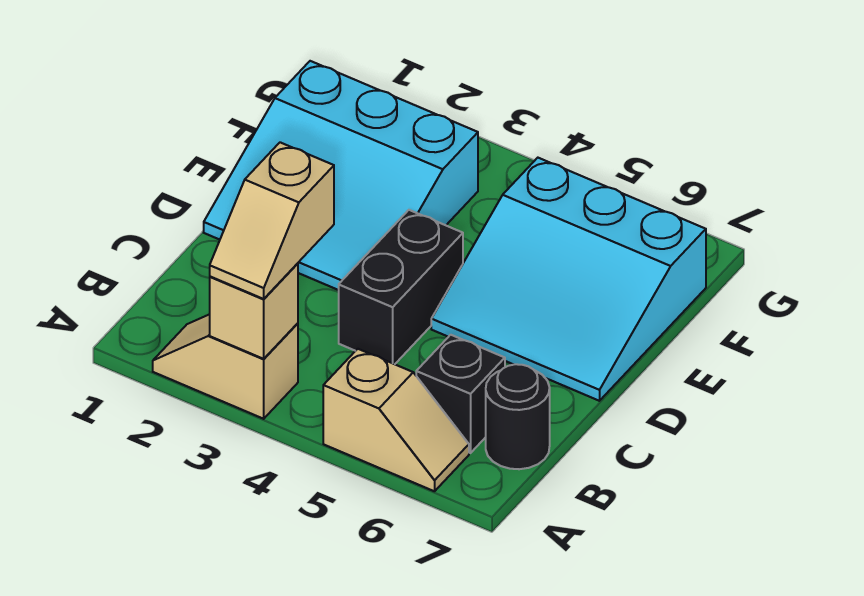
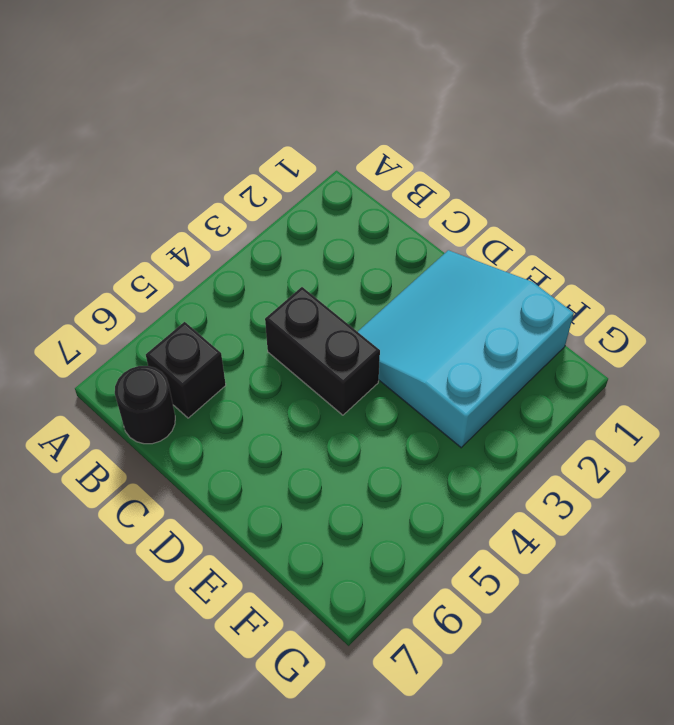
none -> tan slope A2:A3 level 1 top 3
none -> tan slope A5:A6 level 1 top 5

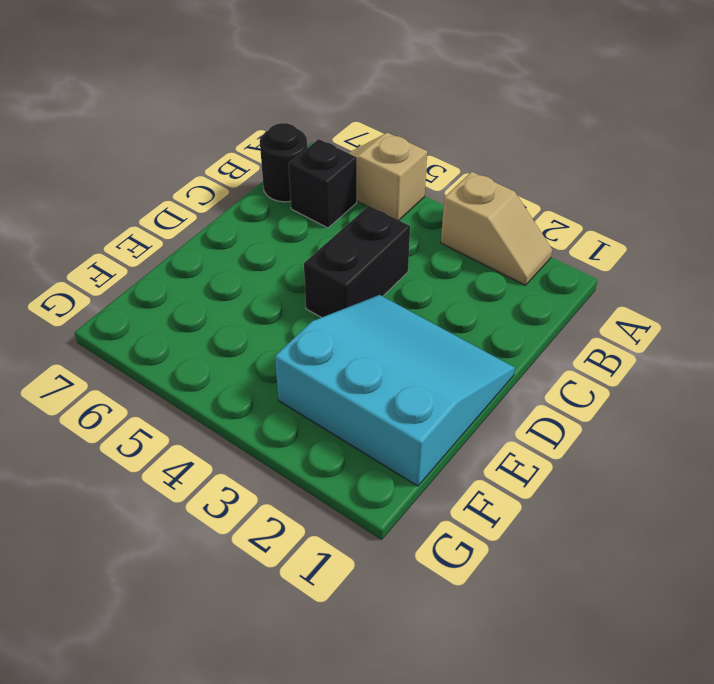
none -> cyan slope D5:F7 level 1 top F
none -> tan brick A3 level 2

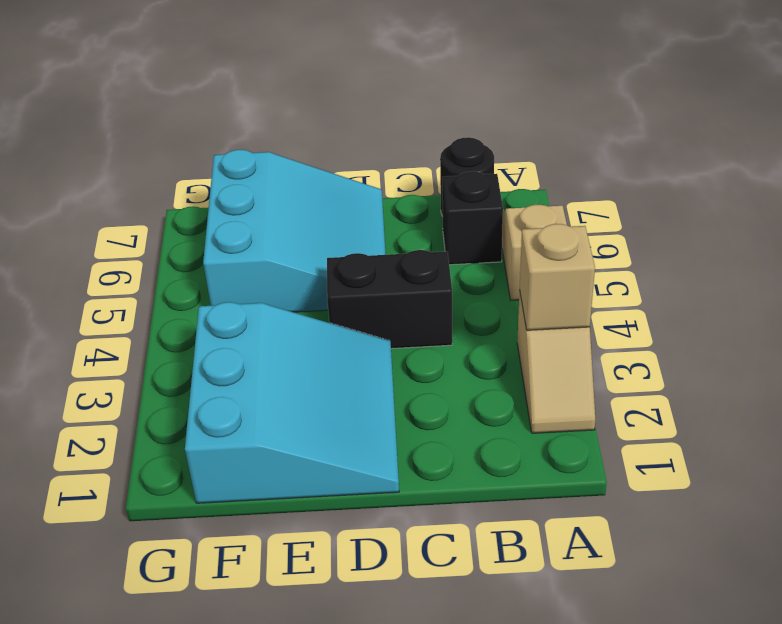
none -> tan slope A3:B3 level 3 top B

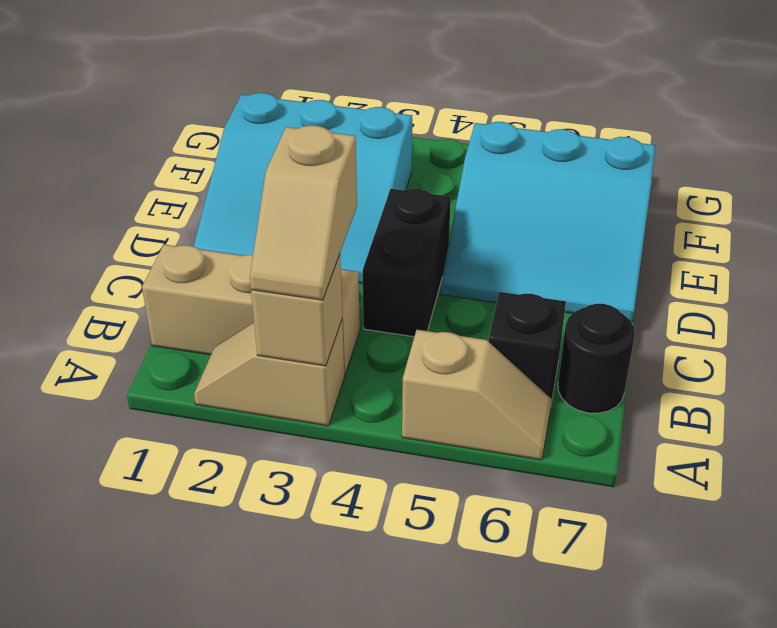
tan brick B1:B3 level 1 -> none

